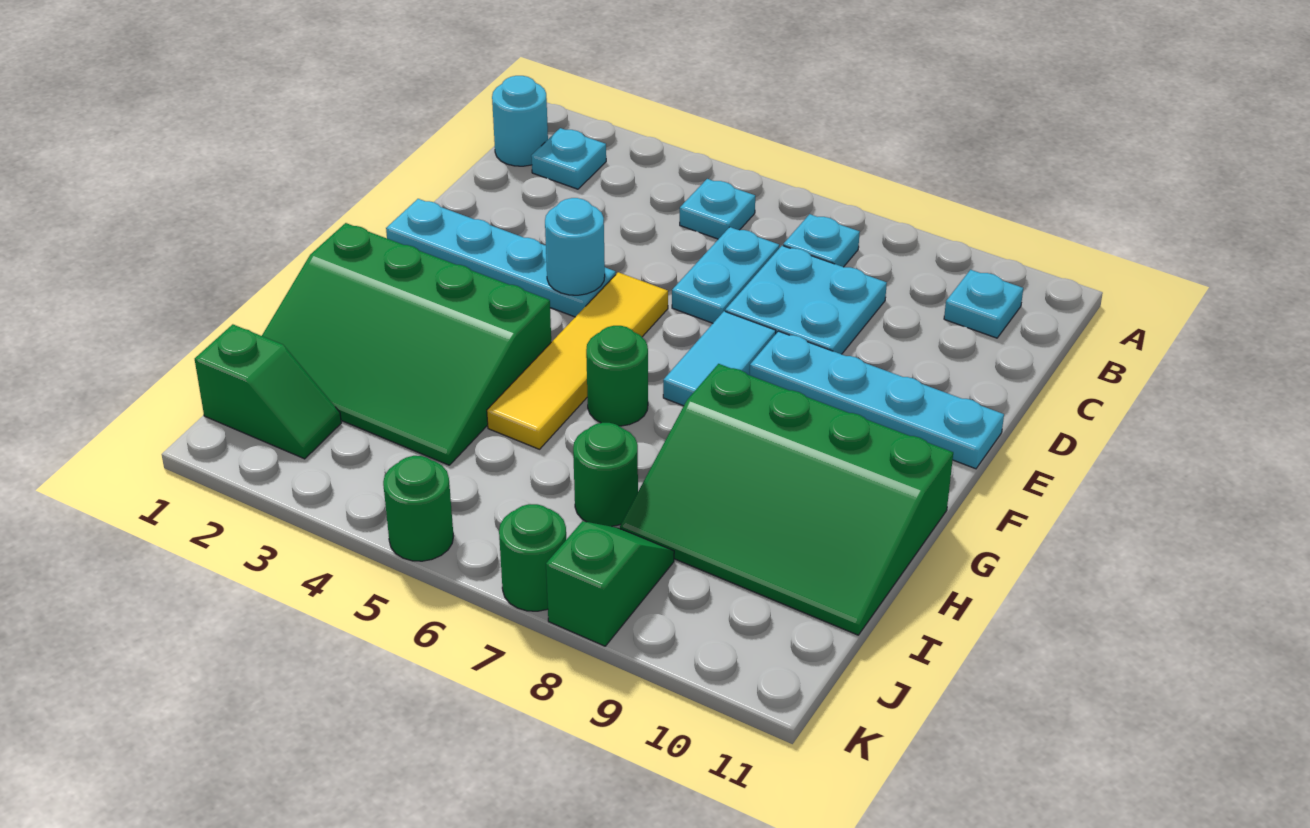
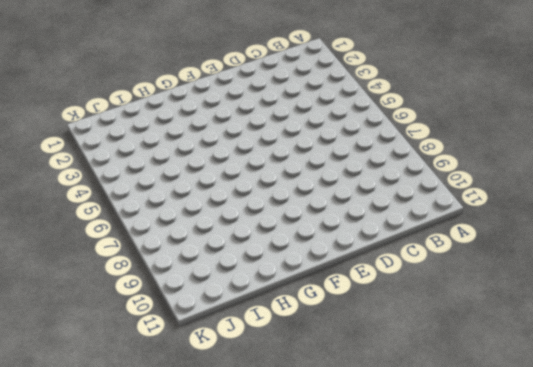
none -> cyan round brick B1 level 1
none -> cyan plate B2 level 1
none -> cyan plate B5 level 1

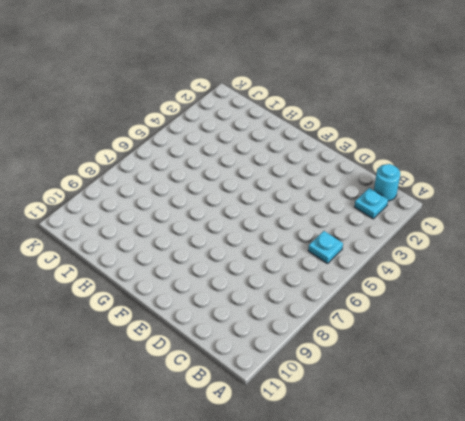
none -> cyan plate B7 level 1
none -> cyan plate B10 level 1
none -> cyan plate C6:D6 level 1

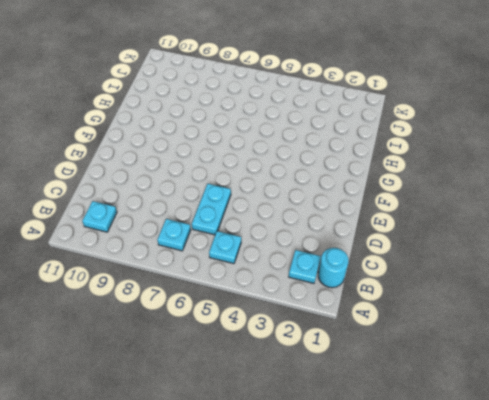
none -> cyan plate C7:D8 level 1
none -> cyan plate E1:E4 level 1
none -> yellow tile E5:H5 level 1

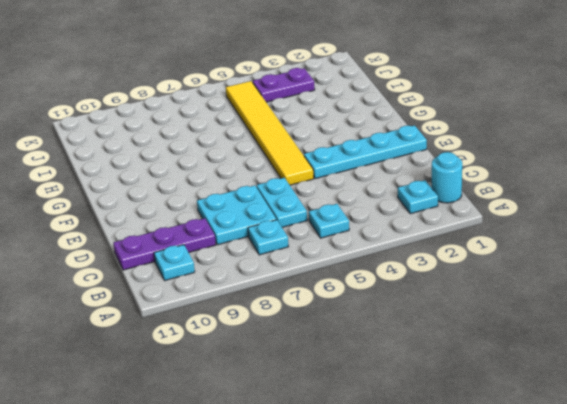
purple plate C9:C11 level 1 -> none
yellow tile E5:J5 level 1 -> yellow tile E5:H5 level 1
purple plate J3:J4 level 1 -> none
none -> cyan tile E7:F7 level 1
none -> cyan plate E8:E11 level 1
none -> green slope G1:I4 level 1 top G

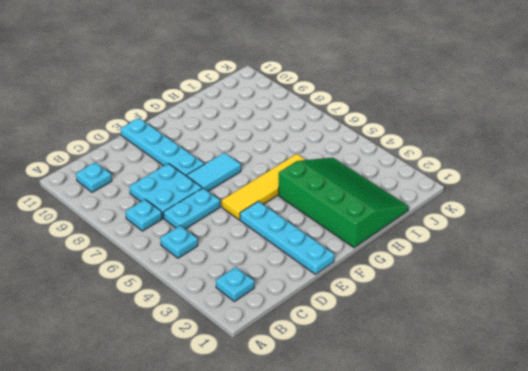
none -> cyan round brick B1 level 1
none -> green round brick G6 level 1
none -> green slope G8:I11 level 1 top G

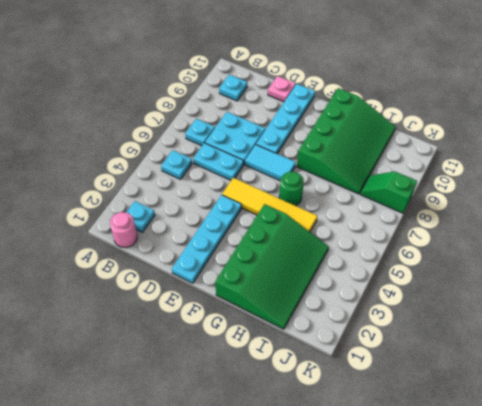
pink round brick B1 level 1 -> cyan round brick B1 level 1
pink plate D11 level 1 -> none
none -> green round brick I7 level 1
none -> green slope J1:J2 level 1 top 1
none -> green round brick K5 level 1

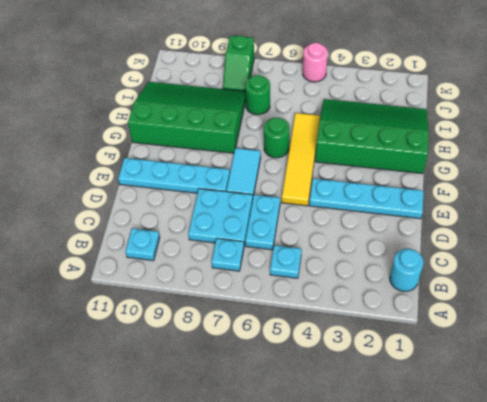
pink round brick K5 level 1 -> green round brick K5 level 1
none -> cyan plate B2 level 1
none -> green slope J1:J2 level 1 top 1
none -> green round brick K7 level 1

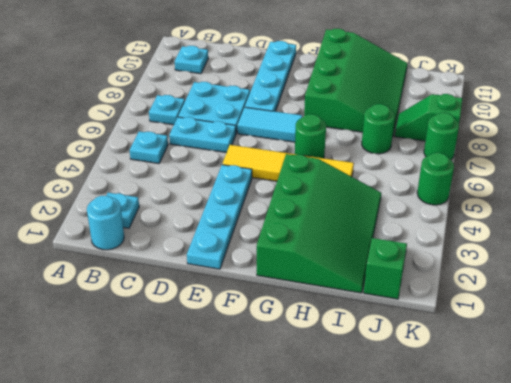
none -> cyan round brick E4 level 2

